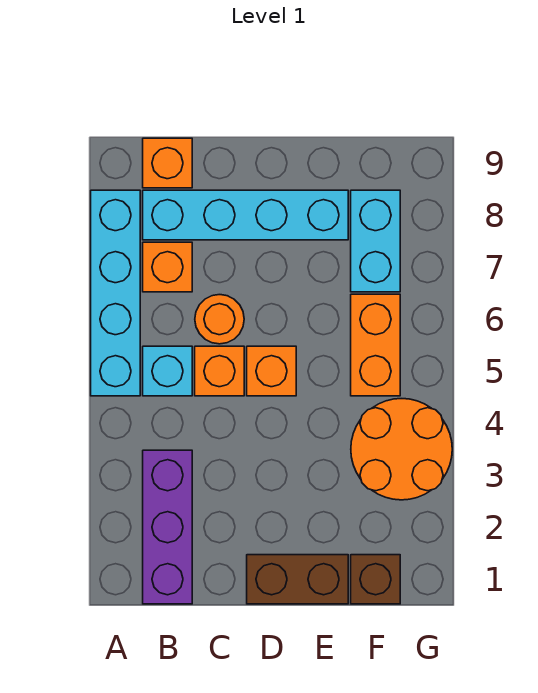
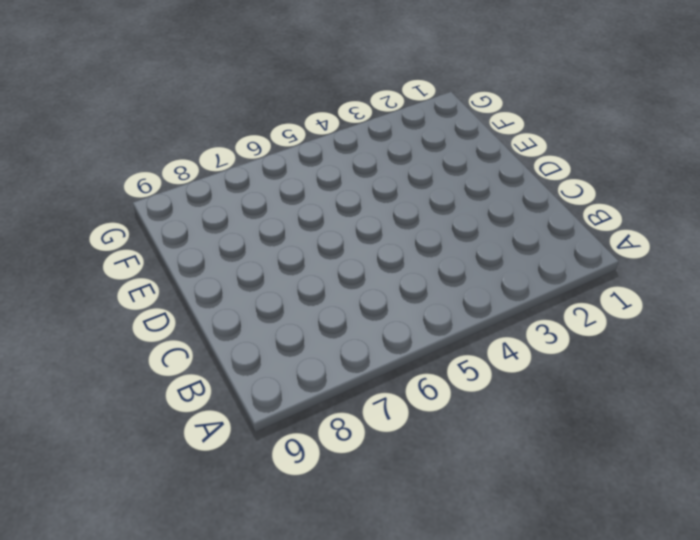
none -> cyan brick A5:A8 level 1
none -> purple brick B1:B3 level 1
none -> cyan brick B5 level 1

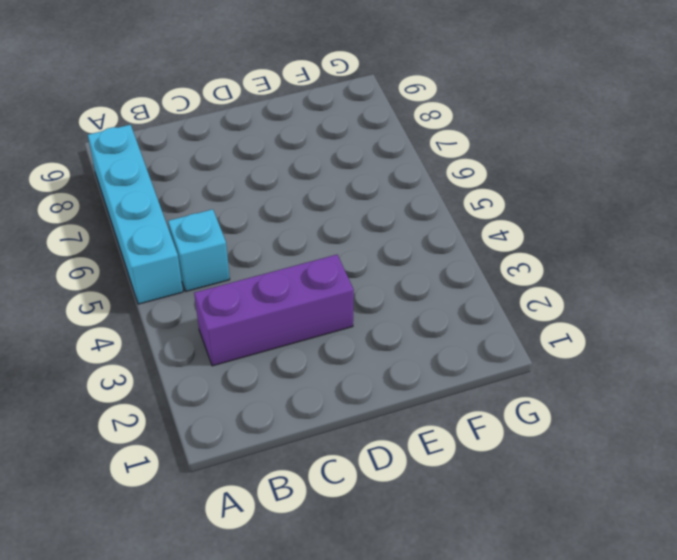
purple brick B3:D3 level 1 -> purple brick B1:B3 level 1
none -> orange brick B7 level 1
none -> cyan brick B8:E8 level 1
none -> orange brick B9 level 1

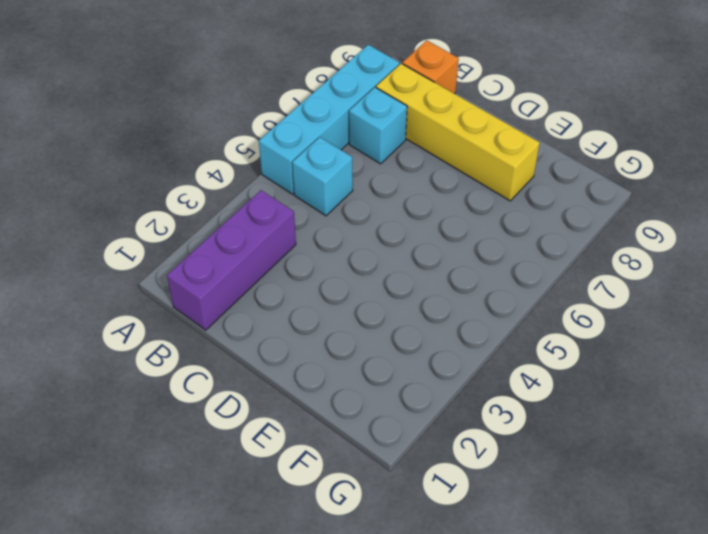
cyan brick B7 level 1 -> orange brick B7 level 1
yellow brick B8:E8 level 1 -> cyan brick B8:E8 level 1
none -> orange brick C5 level 1
none -> orange round brick C6 level 1
none -> brown brick D1:E1 level 1

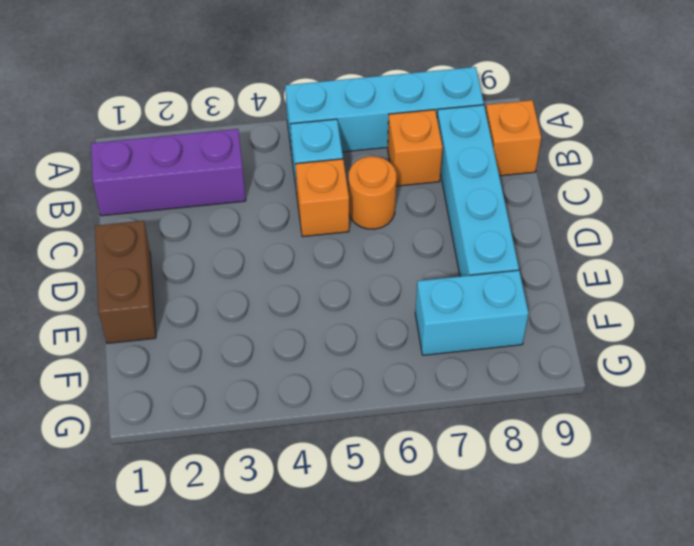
none -> orange brick D5 level 1
none -> brown brick F1 level 1
none -> orange round brick F3:G4 level 1

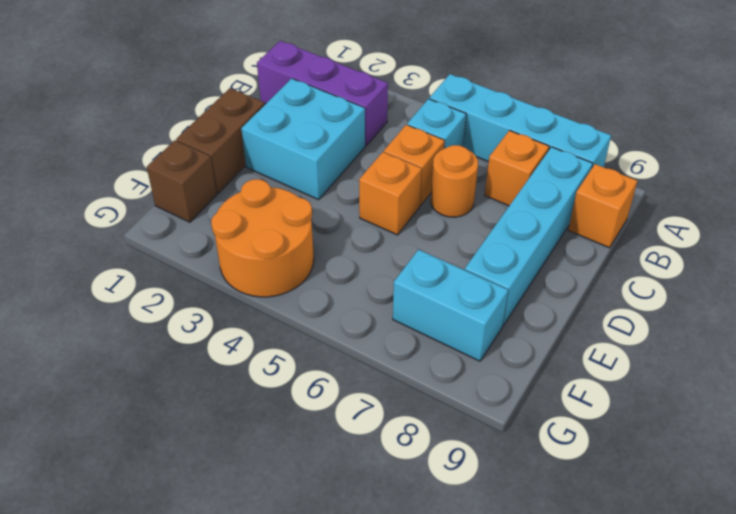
cyan brick C2:D3 level 1 -> none
none -> orange brick F5:F6 level 1

